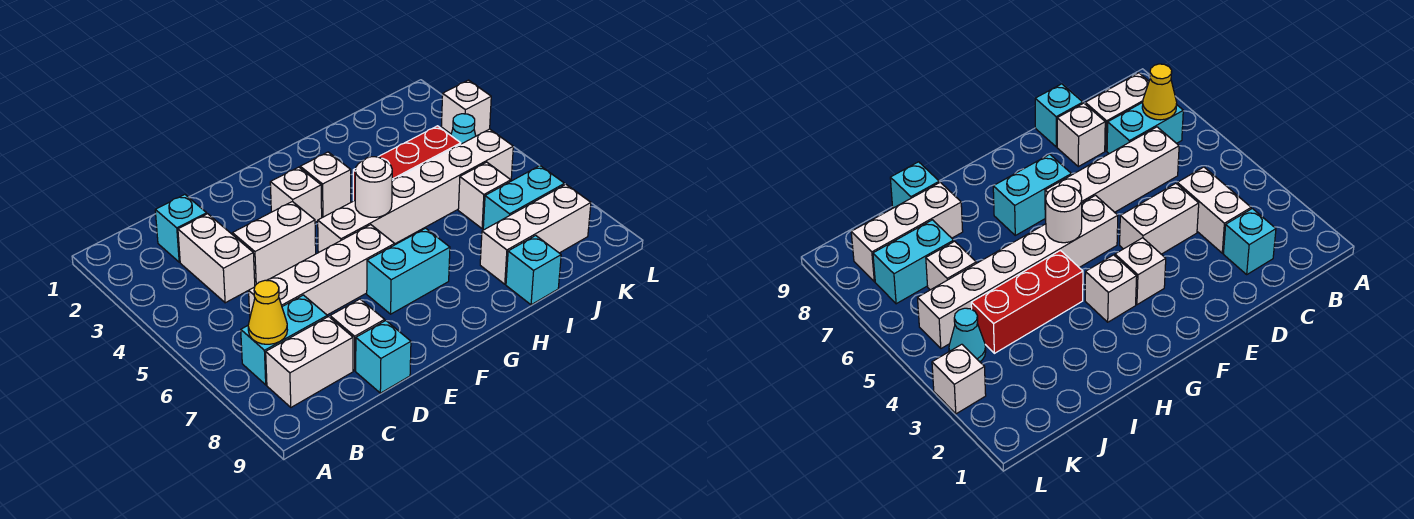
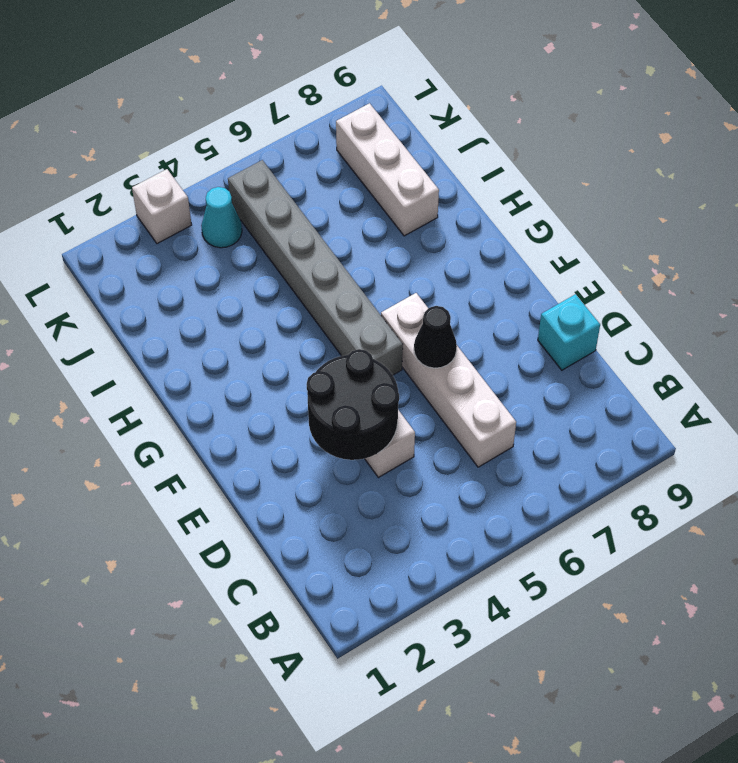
black round brick D3:E4 level 2 -> none
black cone E6 level 2 -> none
grey brick F5:K5 level 1 -> white brick F5:K5 level 1
none -> cyan brick B7:C7 level 1
none -> white brick B8:C8 level 1
none -> cyan brick C2 level 1

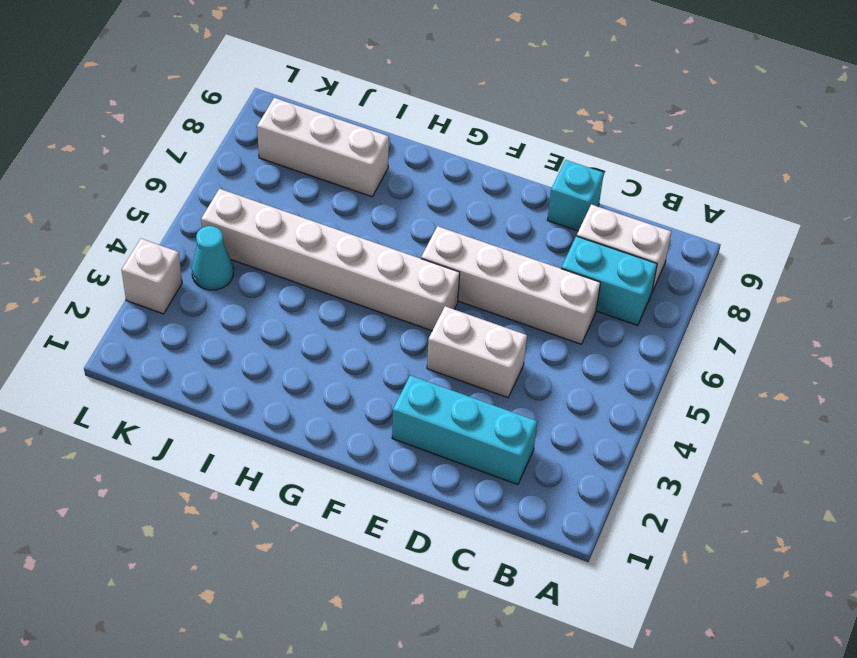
cyan brick C2:E2 level 1 -> cyan brick C2 level 1
none -> white brick C3:C4 level 1
none -> white brick D8 level 1
none -> white brick F3 level 1

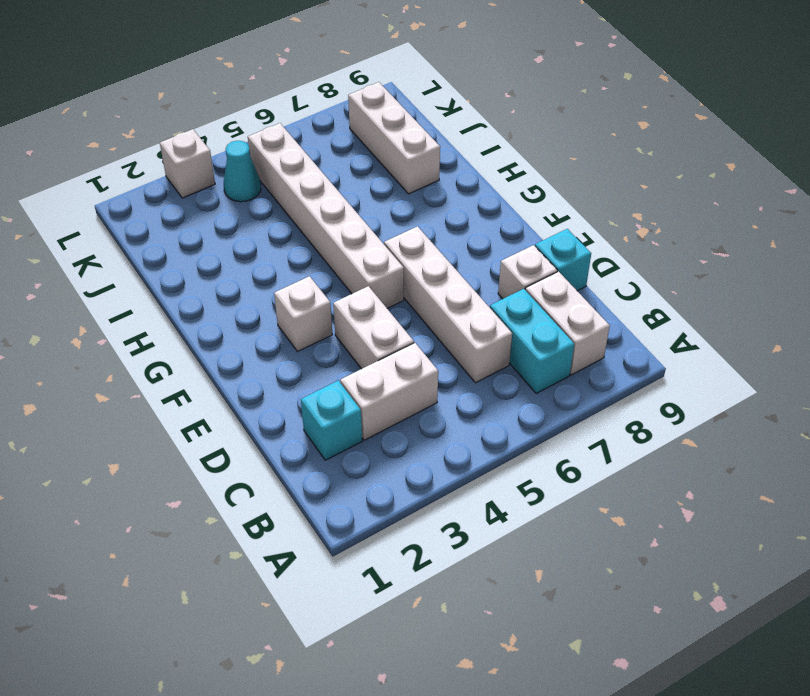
none -> cyan brick F7:G7 level 1
none -> white brick G3 level 1
none -> red brick H4:J4 level 1

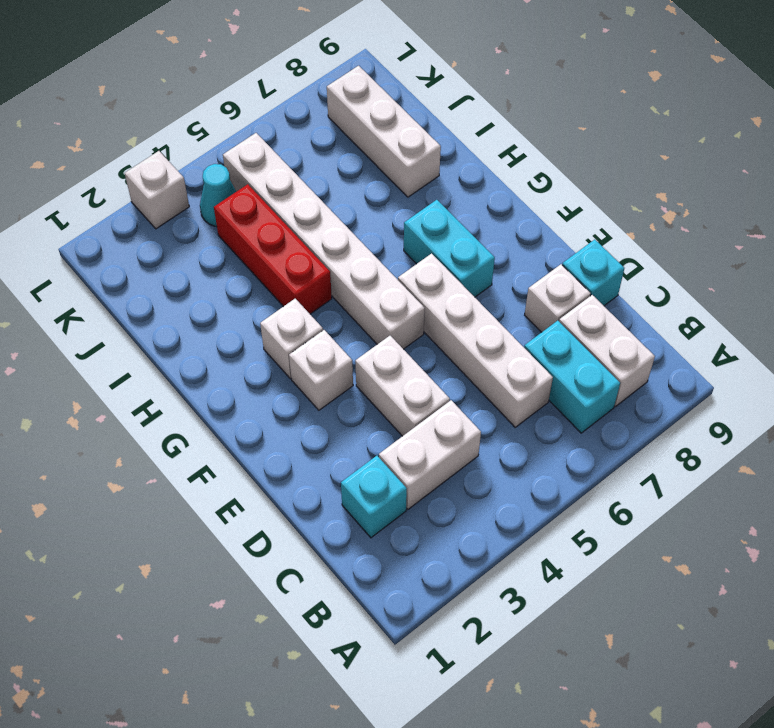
none -> cyan brick I9 level 1
none -> white brick J6 level 1
none -> cyan brick J7:K7 level 1

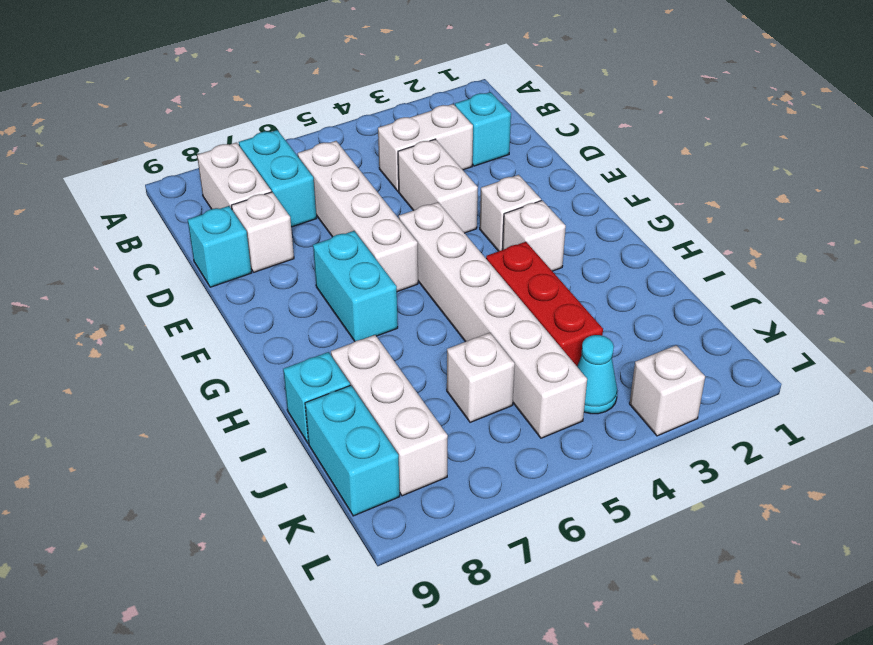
cyan brick J9:K9 level 1 -> cyan brick J7:K7 level 1
none -> yellow cone B7 level 2
none -> white round brick G5 level 2

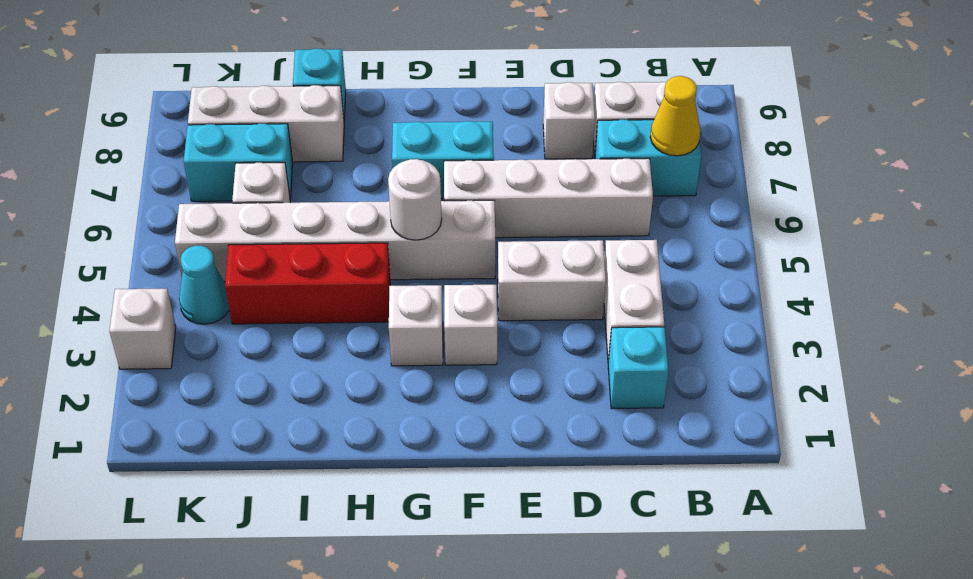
none -> cyan brick D9 level 1

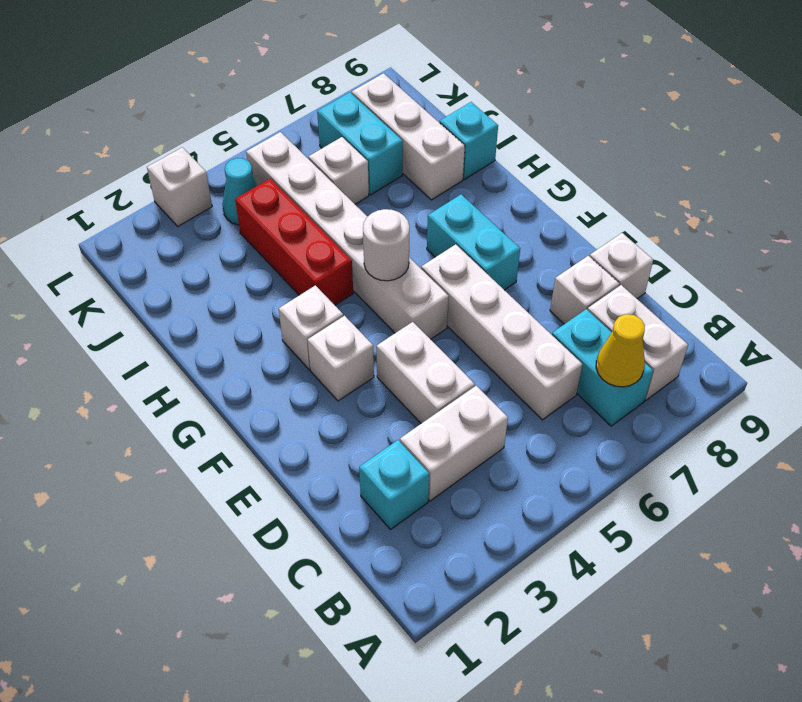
white brick D9 level 1 -> cyan brick D9 level 1

